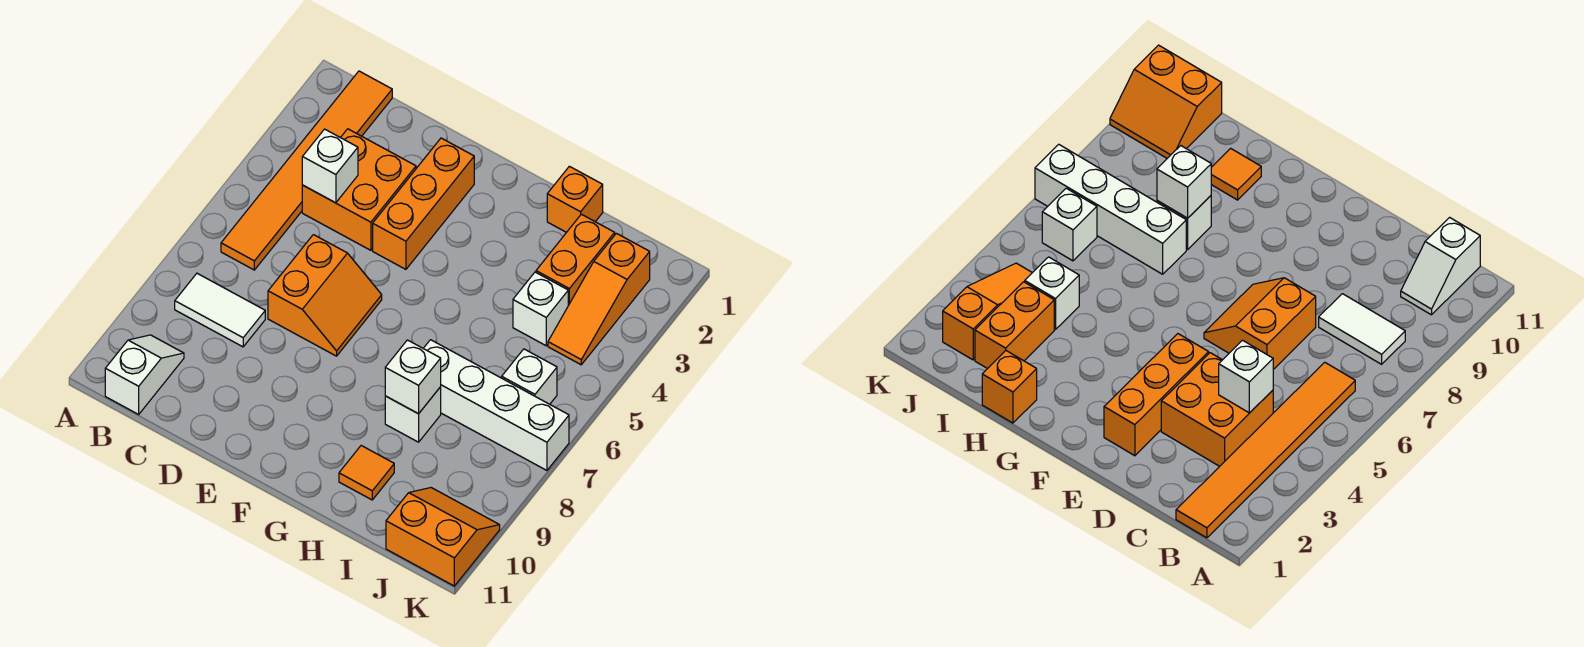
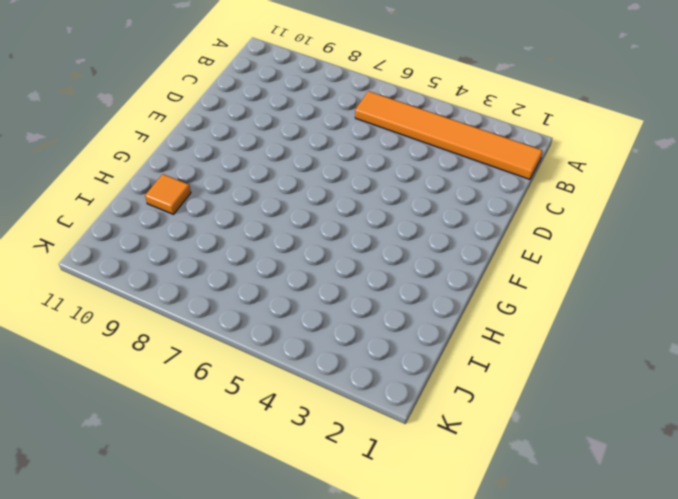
none -> white tile B8:C8 level 1
none -> white slope B10:B11 level 1 top 11
none -> orange brick C3:D4 level 1

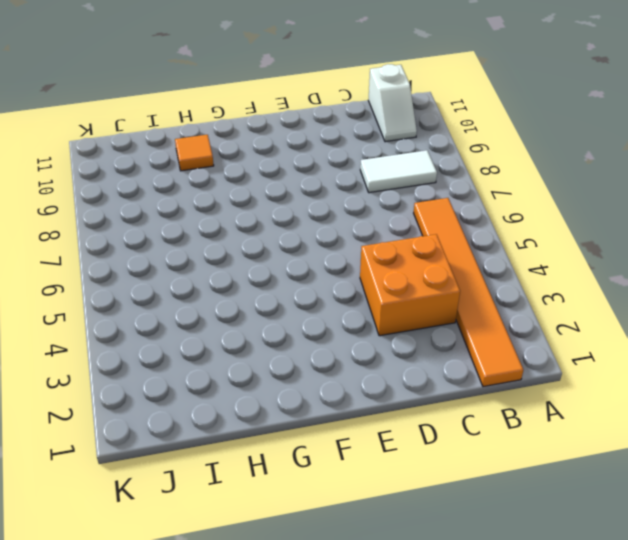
none -> orange slope D6:E7 level 1 top D
none -> orange brick E2:E4 level 1
none -> orange brick H1 level 1

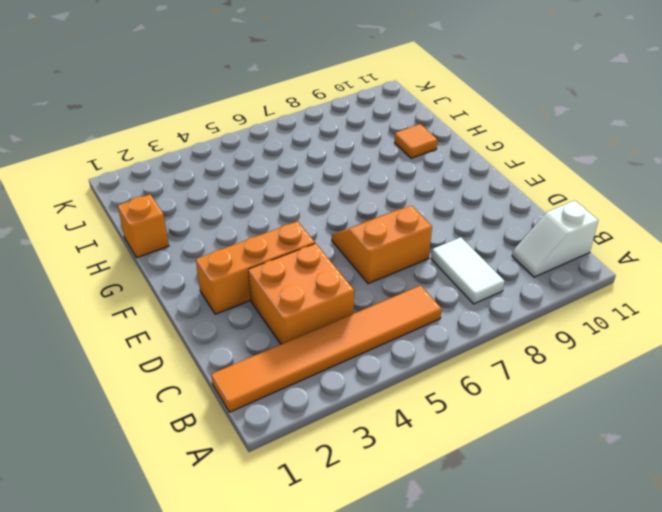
none -> white brick H7:K7 level 1
none -> white brick H8 level 1
none -> orange brick I2:I3 level 1

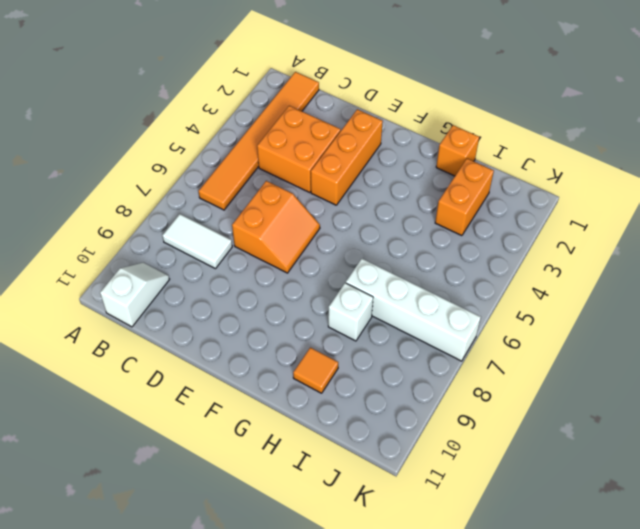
none -> white brick I4 level 1
none -> orange slope J2:J4 level 1 top 2
none -> white brick J6 level 1

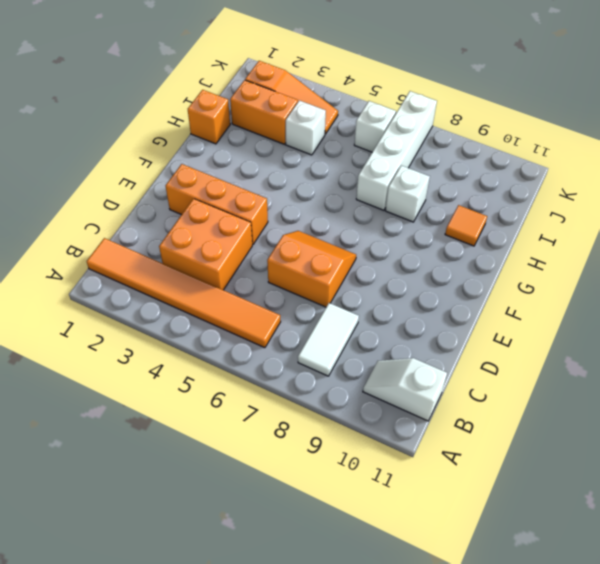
none -> orange slope J10:K11 level 1 top 11
none -> white brick C4 level 2
none -> white brick H8 level 2

